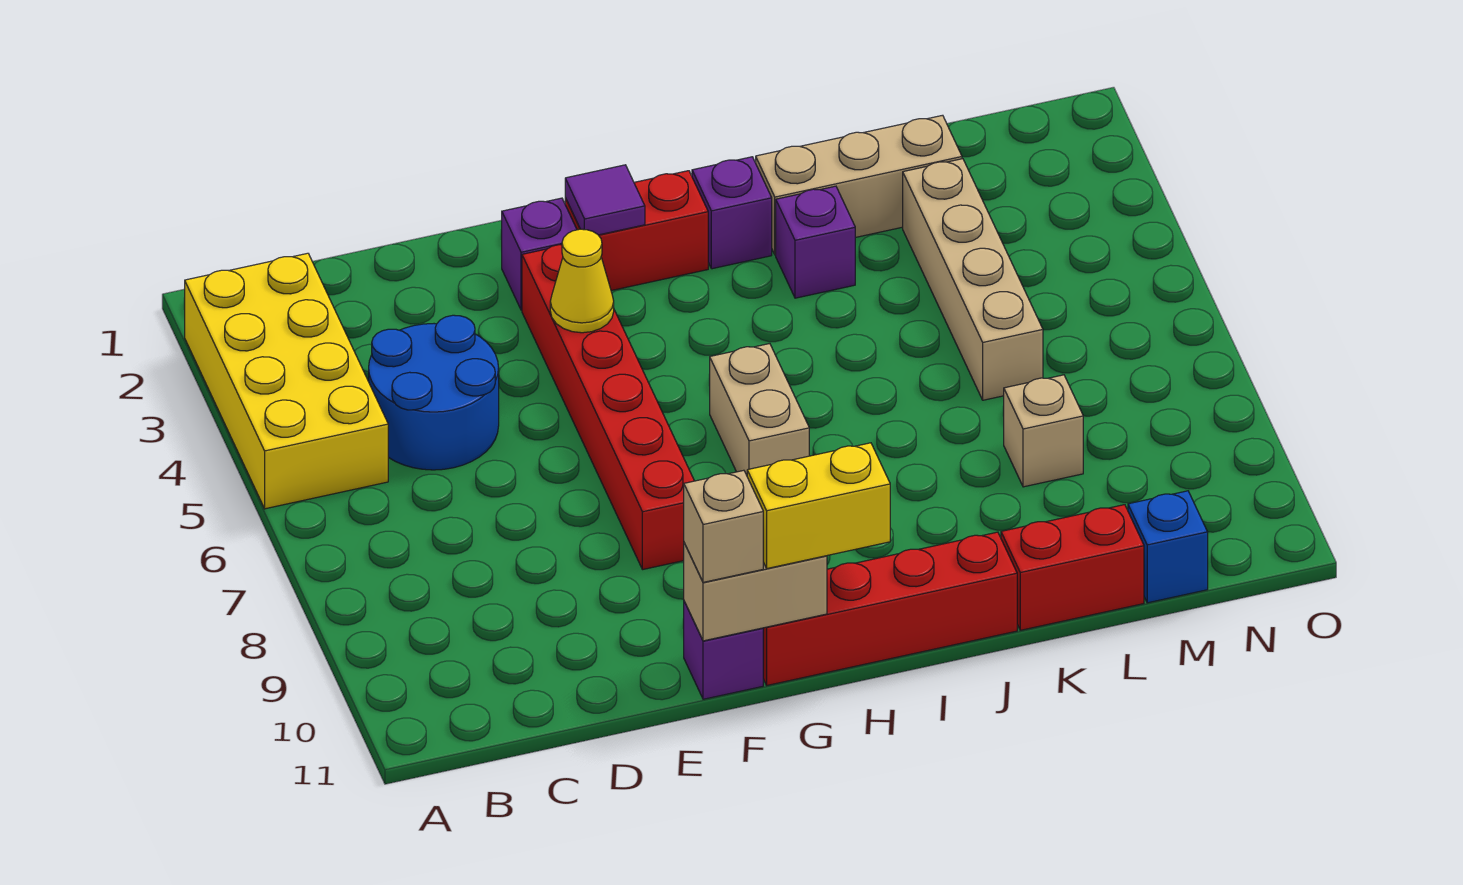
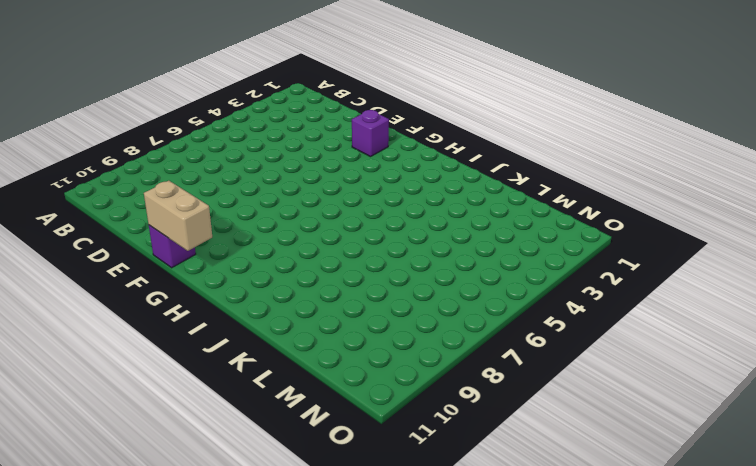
none -> yellow brick A2:B5 level 1
none -> blue round brick C4:D5 level 1
none -> red brick F3:F8 level 1

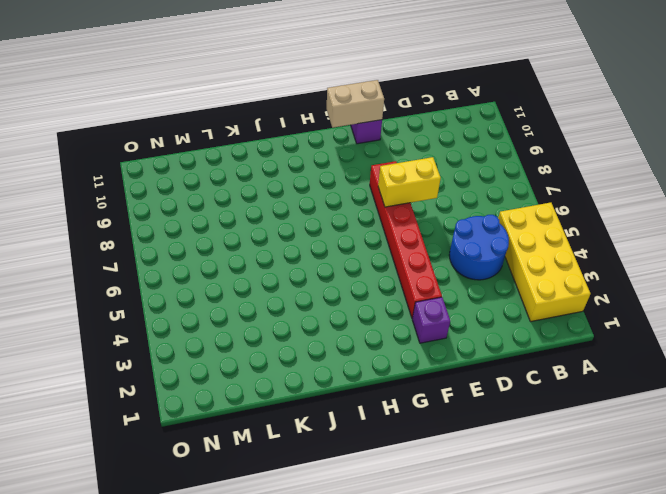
yellow brick E7:F7 level 2 -> yellow brick G11:H11 level 3
none -> red brick G2:H2 level 1
none -> red brick G11:J11 level 1
none -> tan brick H6:H7 level 1

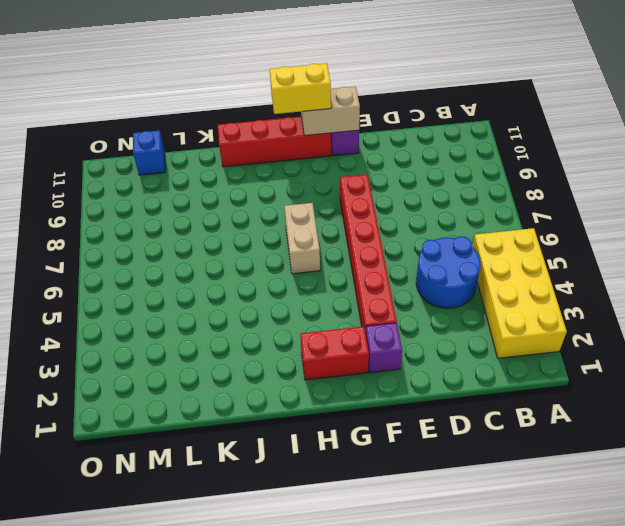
none -> purple brick I2 level 1
none -> tan brick J2:L2 level 1
none -> purple brick J3 level 1

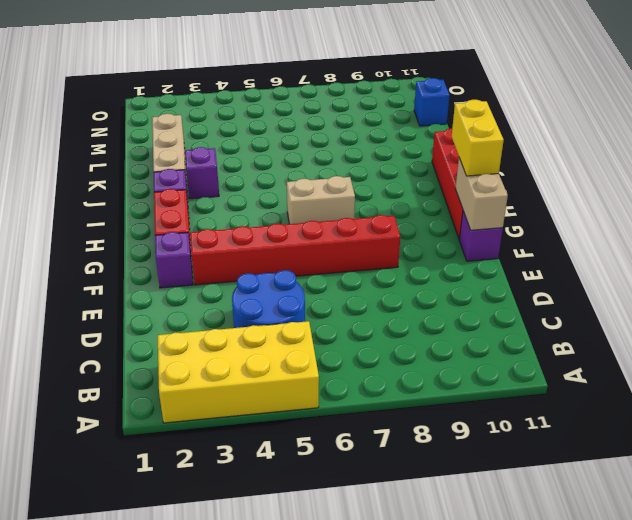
none -> red brick K11:L11 level 1
none -> tan brick L3:L6 level 1
none -> tan brick L8 level 1

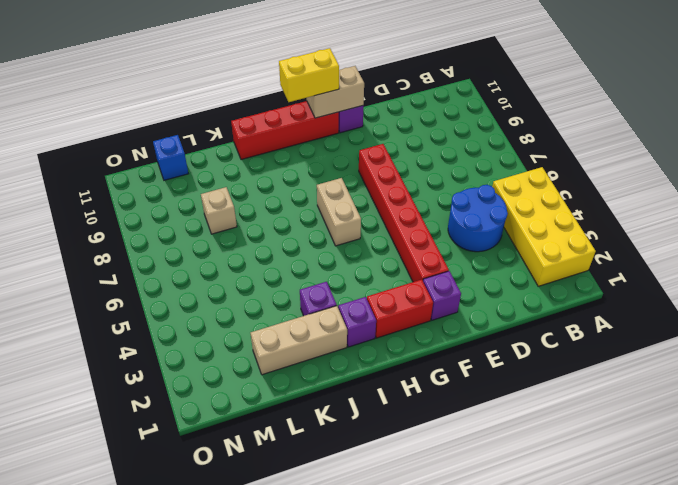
none -> red brick K11:L11 level 1
none -> tan brick L3:L6 level 1
none -> yellow cone F4 level 2

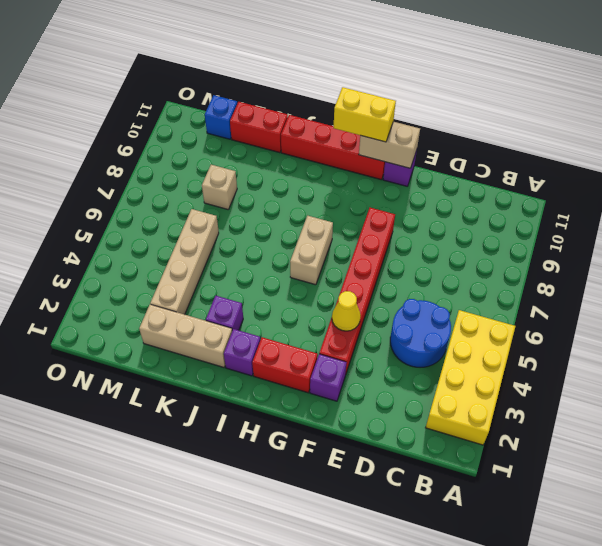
none -> purple tile G2 level 2
none -> tan brick F11 level 3

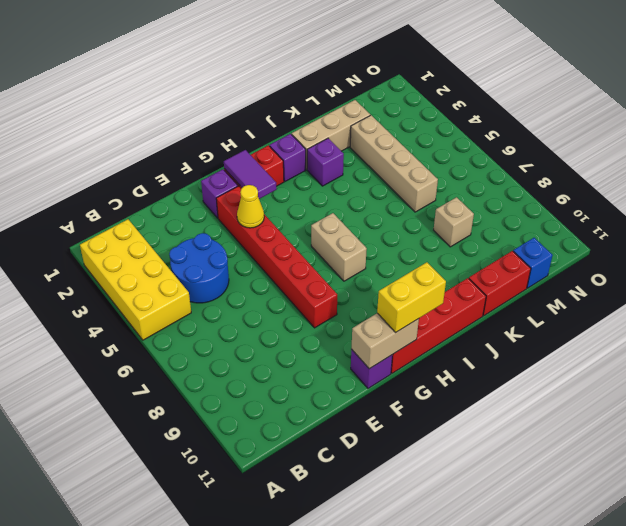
purple tile G2:G3 level 2 -> purple tile G2 level 2
none -> tan brick F11 level 3

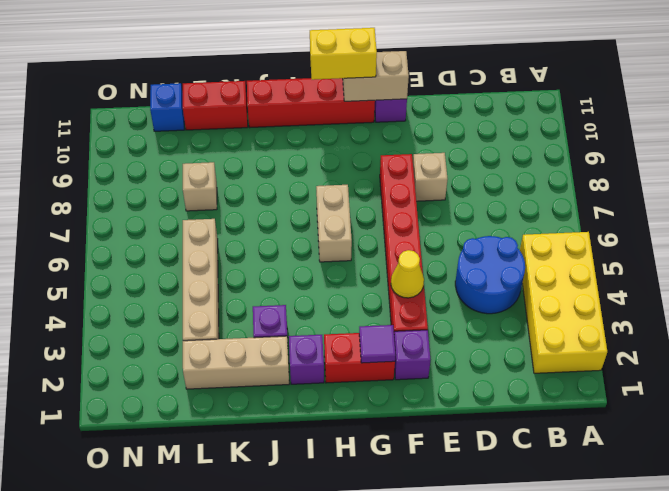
tan brick E8 level 1 -> tan brick F11 level 3

